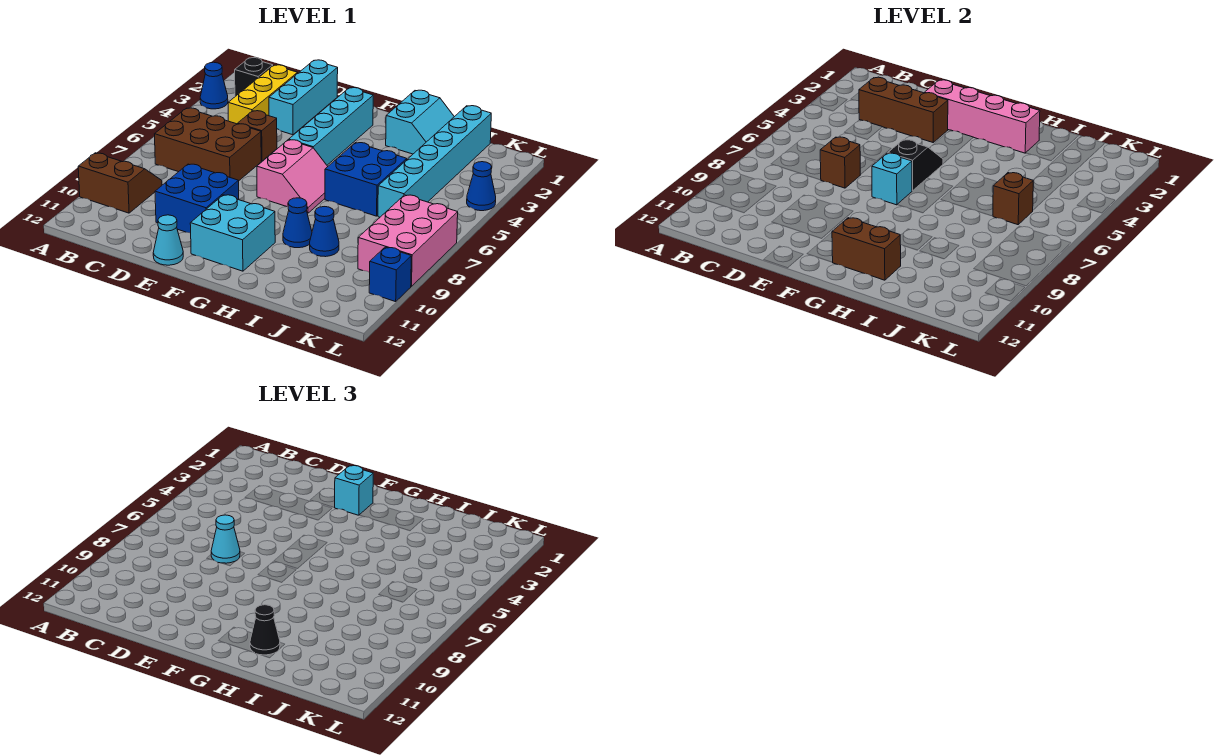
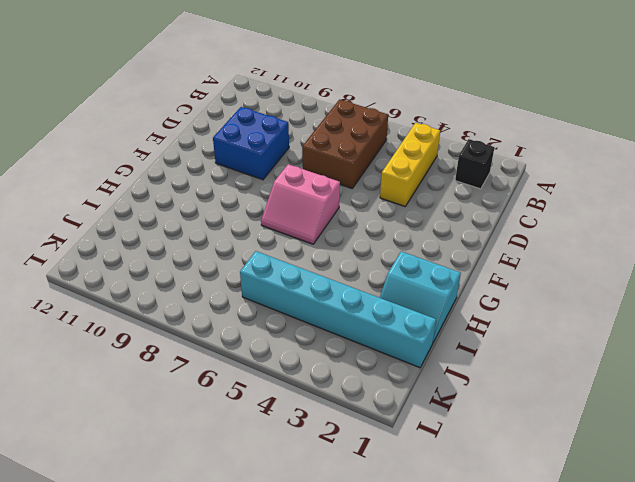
yellow brick B4:D4 level 1 -> yellow brick C2:C4 level 1
none -> blue cone A3 level 1
none -> brown slope A9:B10 level 1 top 10
none -> cyan brick D1:D3 level 1
none -> brown brick D5 level 1

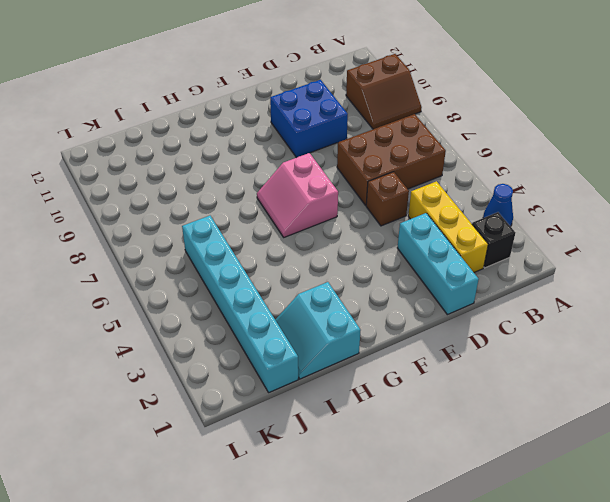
none -> cyan cone E12 level 1
none -> cyan brick F2:F5 level 1
none -> cyan brick F10:G11 level 1
none -> blue brick H5:I6 level 1

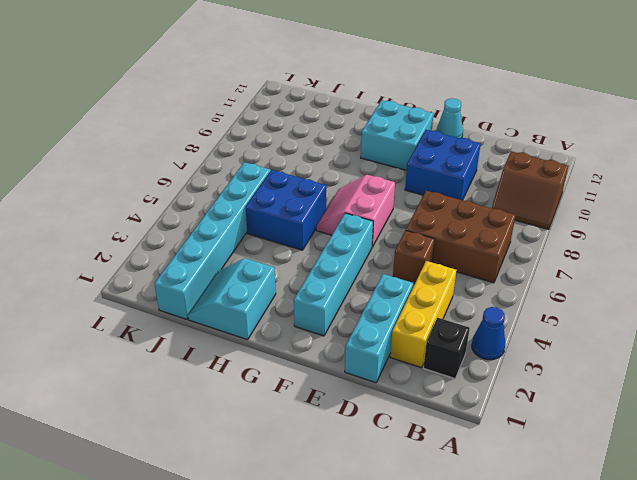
none -> blue cone H9 level 1
none -> blue cone I9 level 1
none -> pink brick K7:L9 level 1
none -> blue cone L4 level 1

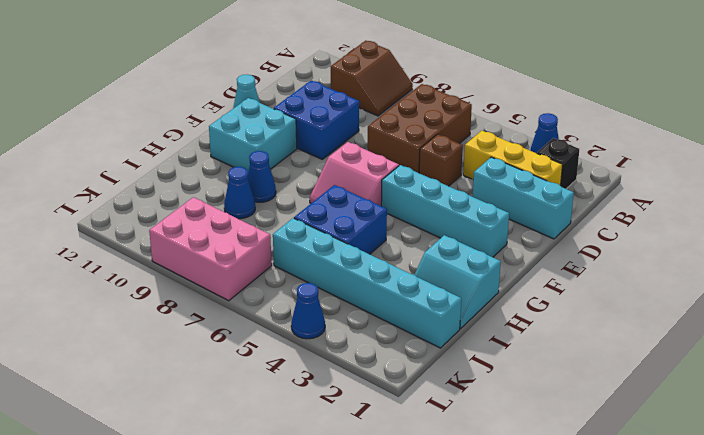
none -> blue brick L10 level 1
none -> brown brick C3:E3 level 2
none -> brown brick D7 level 2
none -> pink brick E2:H2 level 2

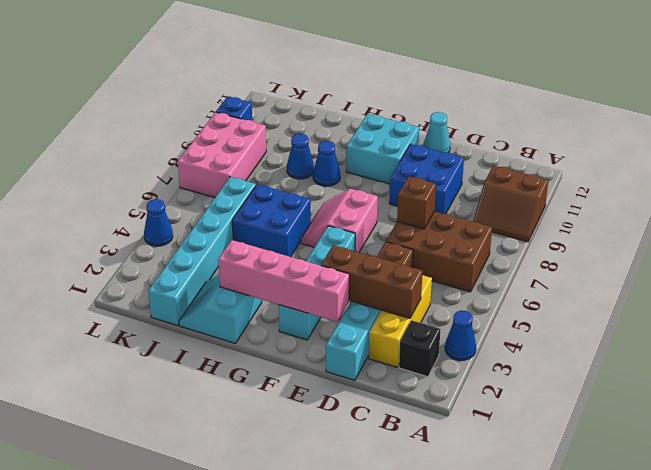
none -> black slope F5:F6 level 2 top 6
none -> cyan brick F7 level 2
none -> brown brick G11:H11 level 2
none -> brown brick J6 level 2

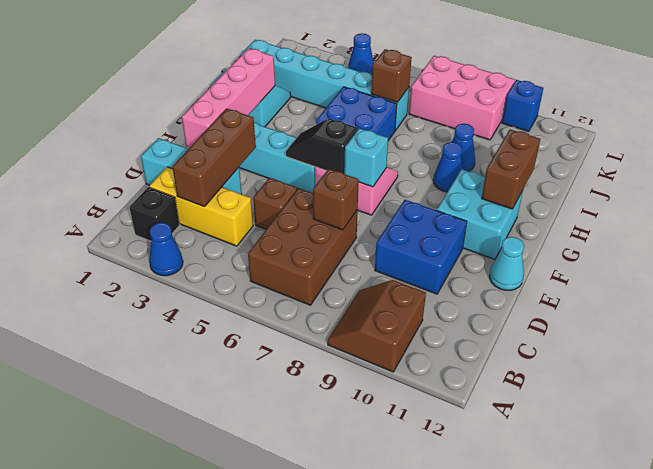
none -> cyan cone D7 level 3
none -> cyan brick F2 level 3
none -> black cone H11 level 3

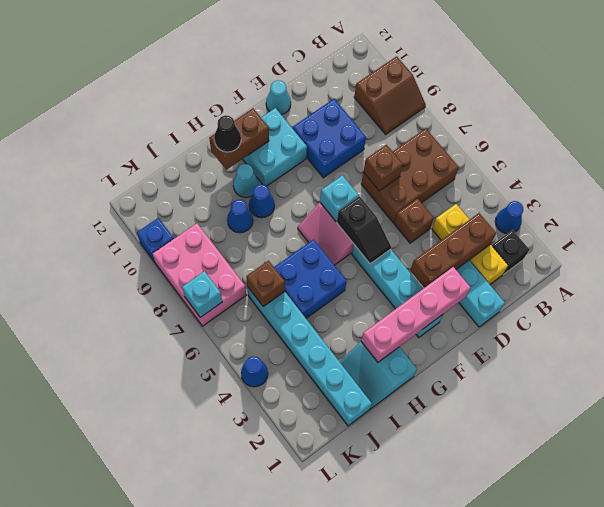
cyan cone H10 level 1 -> cyan cone D7 level 3
cyan brick L7 level 2 -> cyan brick F2 level 3

